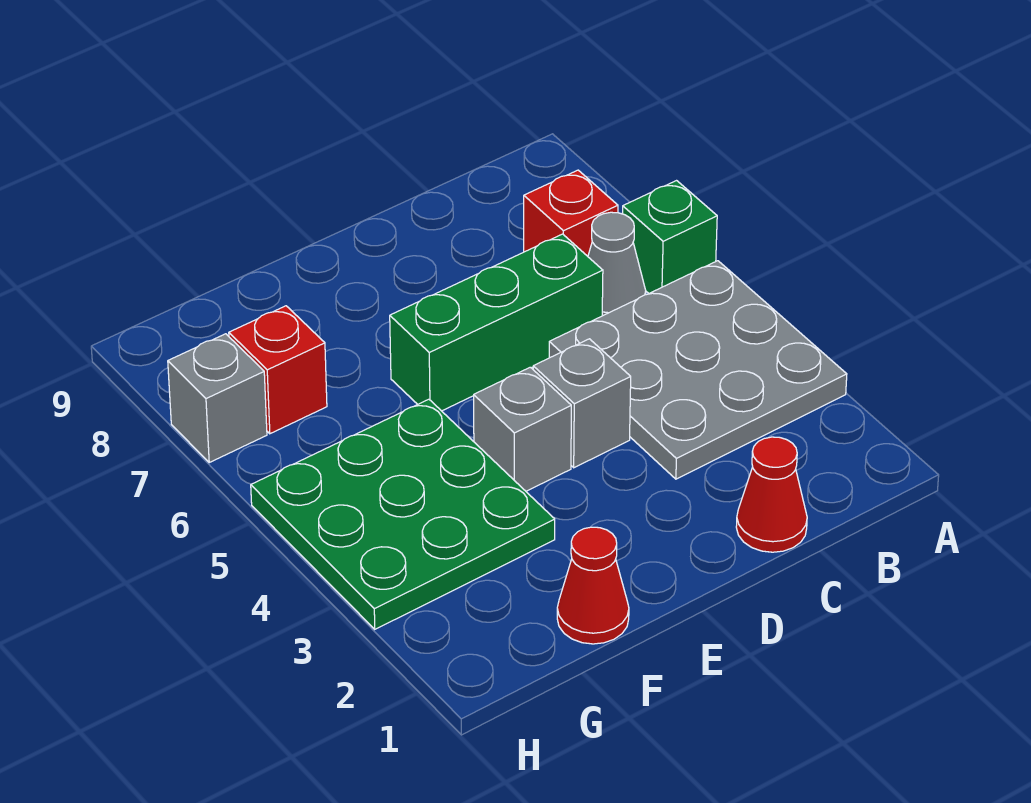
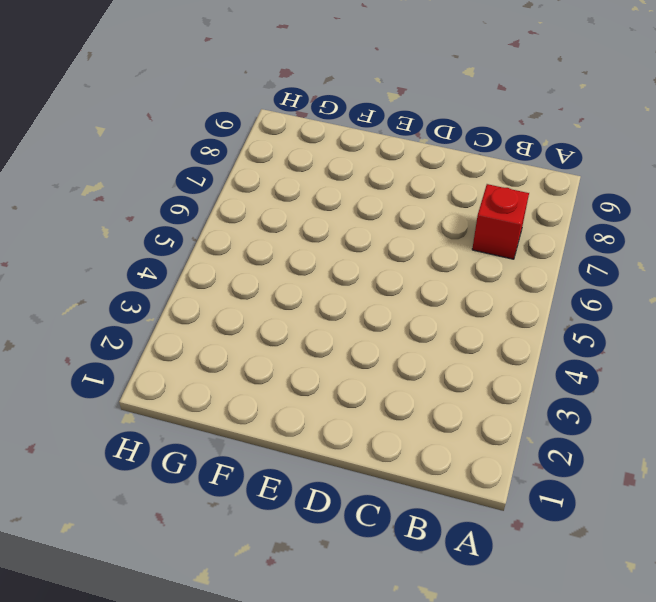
none -> grey plate A3:C5 level 1
none -> green brick A6 level 1
none -> grey cone B6 level 1

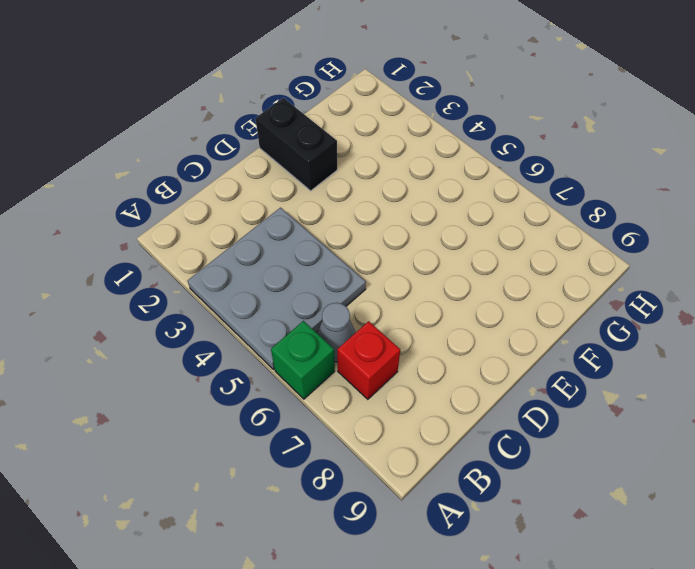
black brick E1:E2 level 1 -> none
none -> red cone C1 level 1
none -> green brick C6:E6 level 1
none -> grey brick D4 level 1

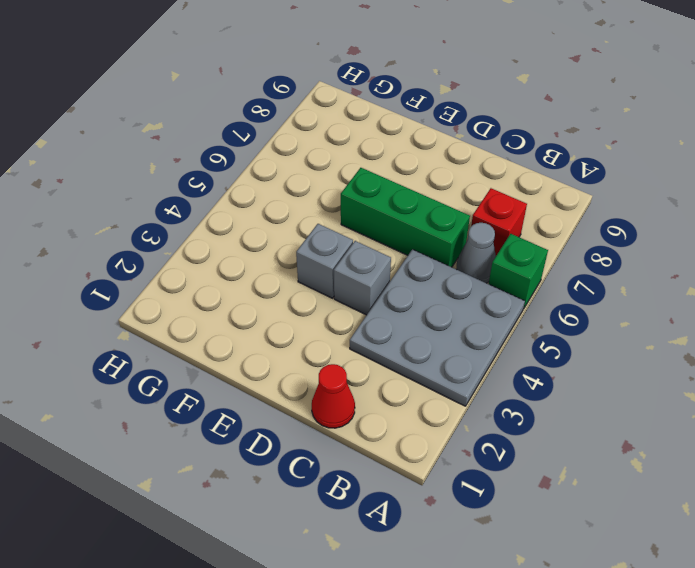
none -> red cone F1 level 1
none -> green plate F3:H5 level 1
none -> red brick G7 level 1

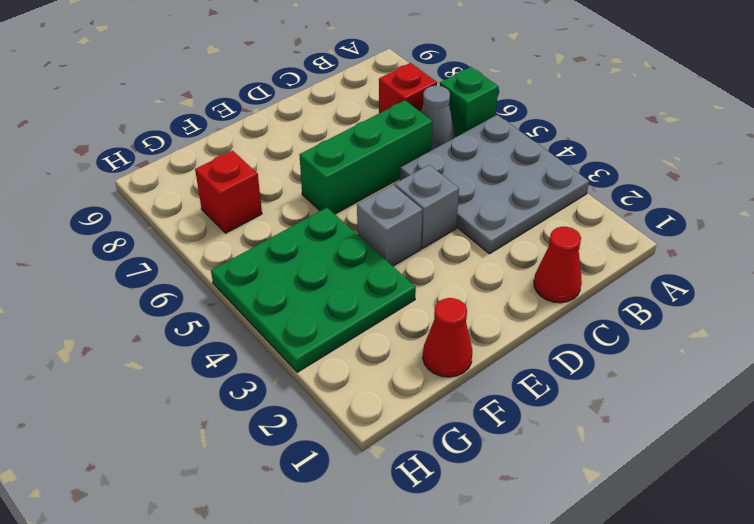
none -> grey brick H7 level 1

